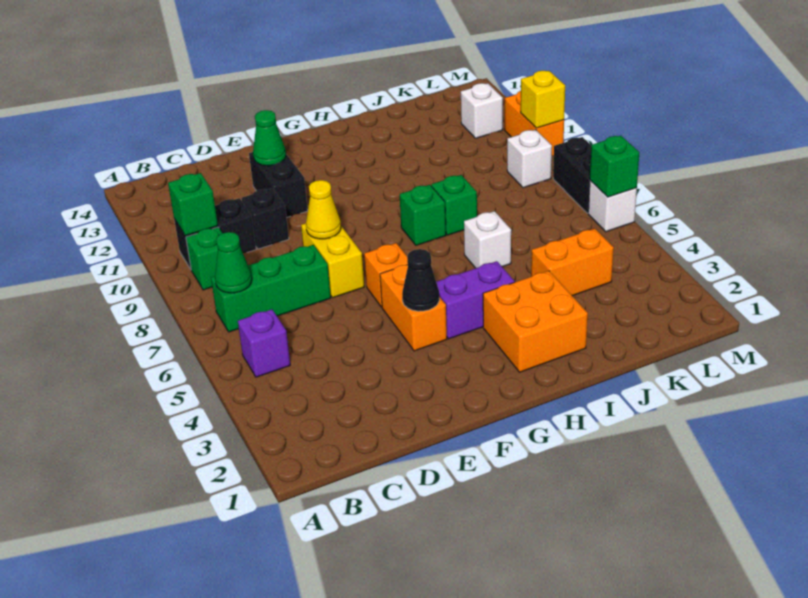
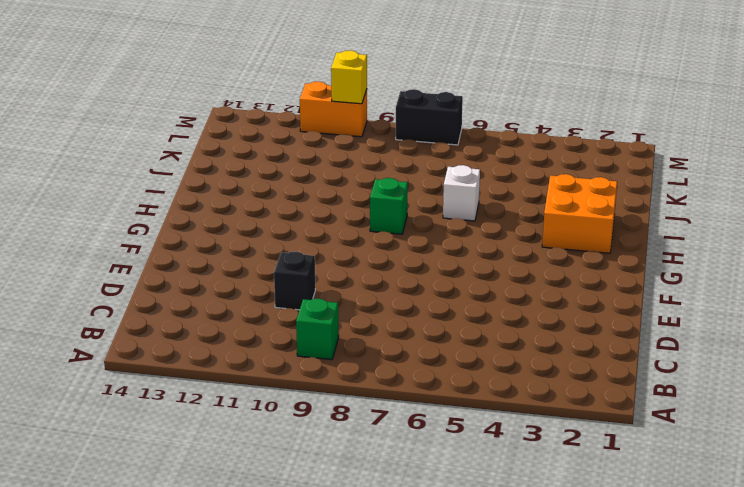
none -> purple brick B5 level 1
none -> green brick B7:D7 level 1
none -> black brick B10:C10 level 1

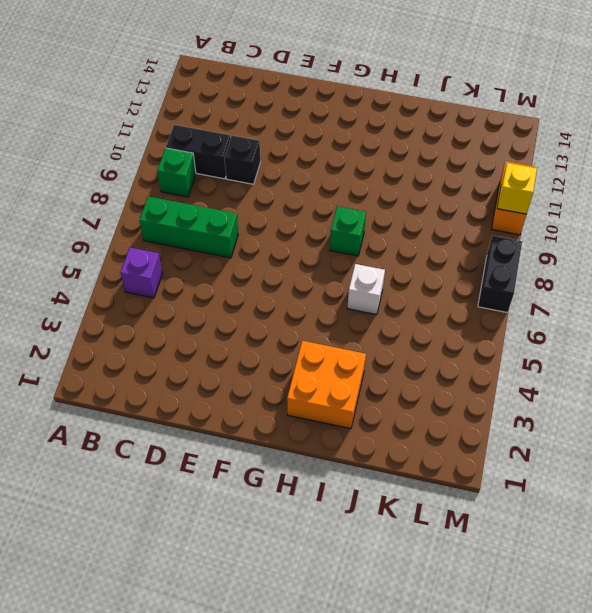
none -> yellow brick E7:E8 level 1
none -> black brick E11:E12 level 1
none -> orange brick F4:F5 level 1

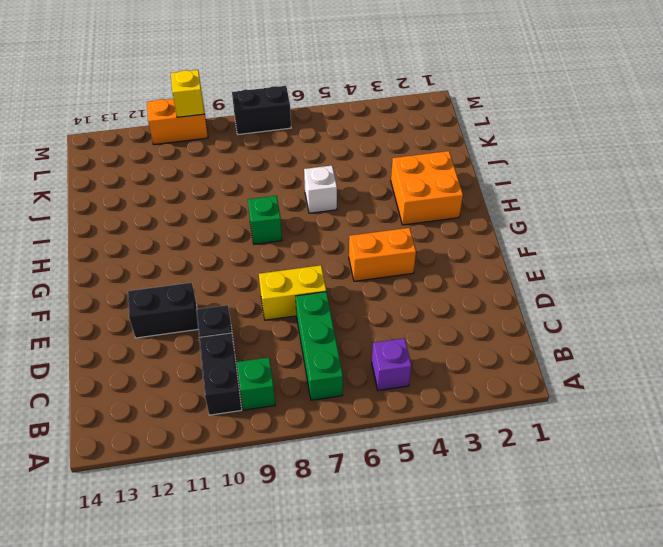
none -> orange brick F6 level 1
none -> purple brick G4:H4 level 1
none -> green brick I8 level 1

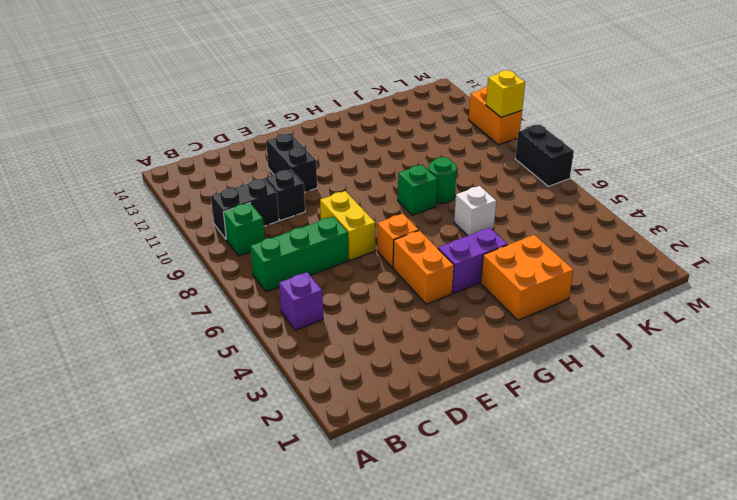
green round brick I8 level 1 -> green brick I8 level 1
none -> orange brick J4:K4 level 1
none -> white brick L9 level 1
none -> white brick L12 level 1

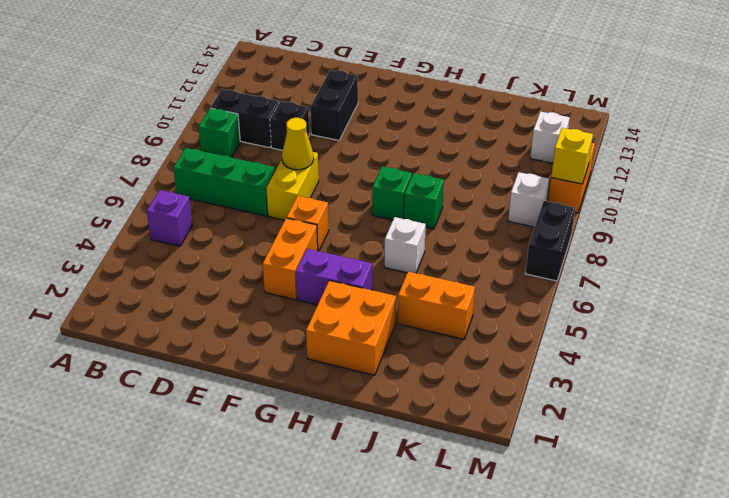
none -> white brick M6 level 1
none -> green cone B7 level 2
none -> green brick B10 level 2

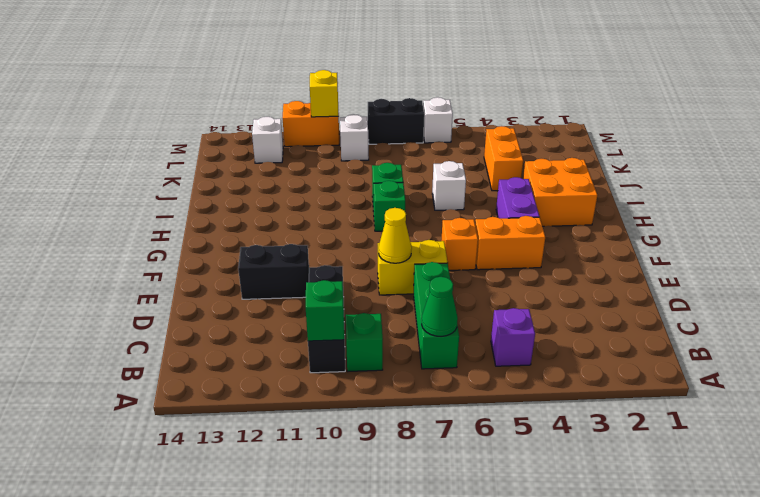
none -> green cone E12 level 2
none -> black cone F4 level 2
none -> green brick M6 level 2

